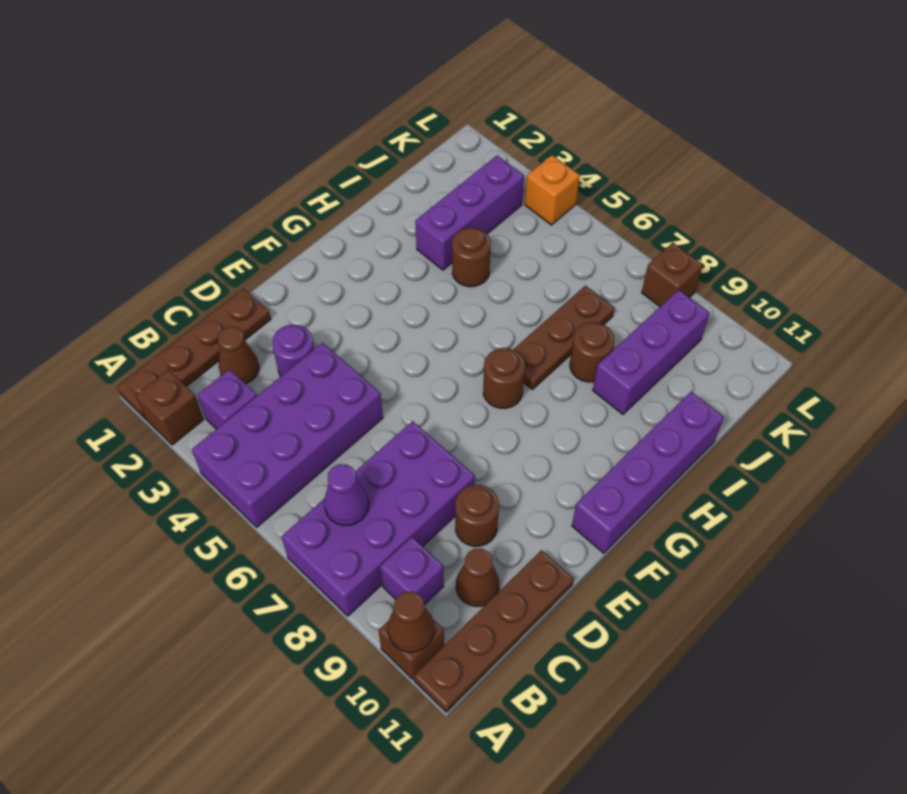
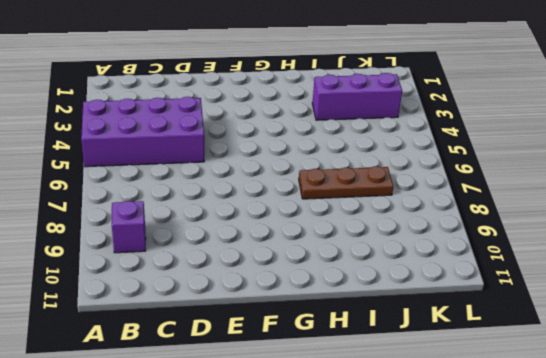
none -> brown plate A1:D1 level 1
none -> brown brick A2 level 1
none -> purple brick A7:D8 level 1

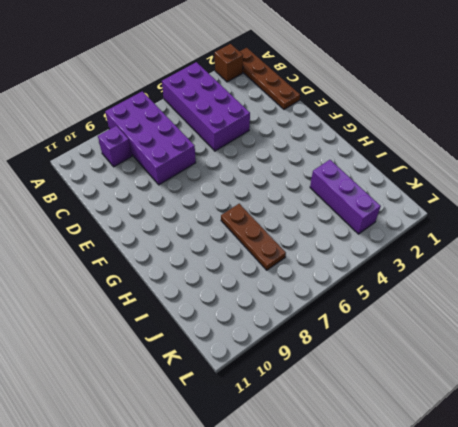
none -> brown brick A10 level 1
none -> brown plate A11:D11 level 1
none -> purple brick B3 level 1

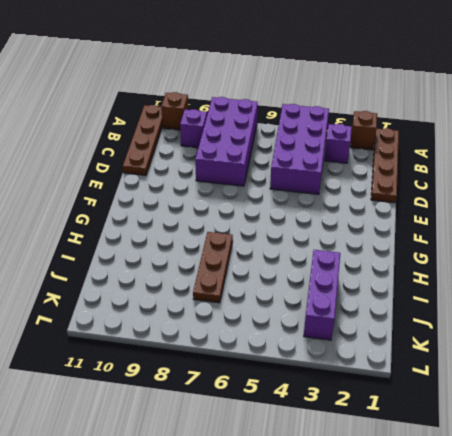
none -> brown cone C2 level 1
none -> brown cone C10 level 1
none -> purple round brick D3 level 1

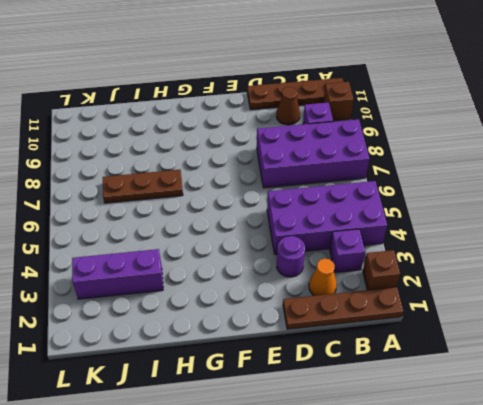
orange cone C2 level 1 -> brown cone C2 level 1
none -> brown round brick D9 level 1
none -> purple brick F11:I11 level 1
none -> brown round brick G7 level 1

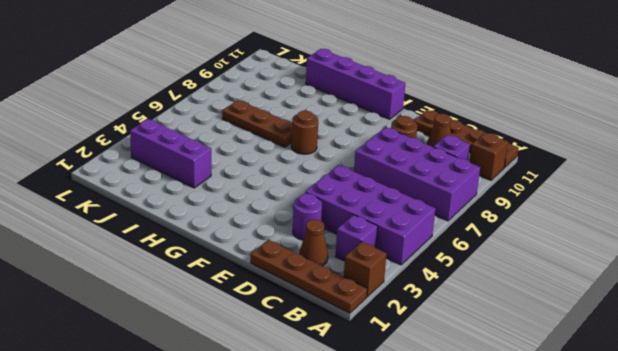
none -> brown round brick I4 level 1
none -> brown round brick I8 level 1
none -> purple brick I9:K9 level 1

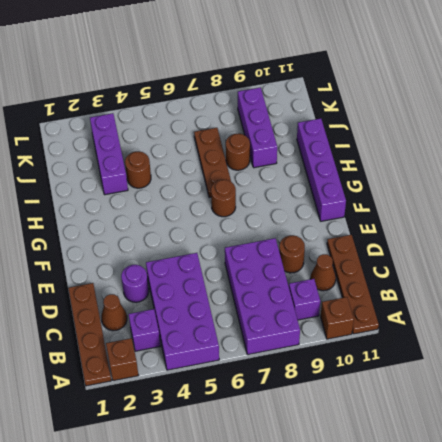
none -> orange brick L4 level 1
none -> brown brick L8 level 1
none -> brown cone A10 level 2

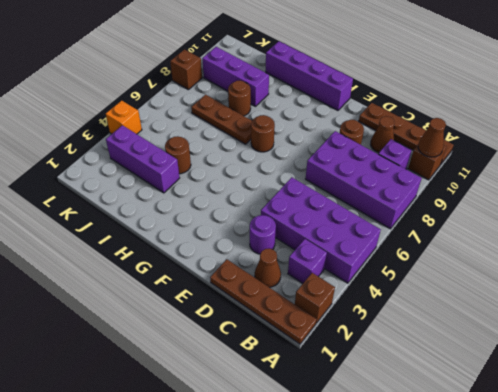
none -> purple cone B7 level 2

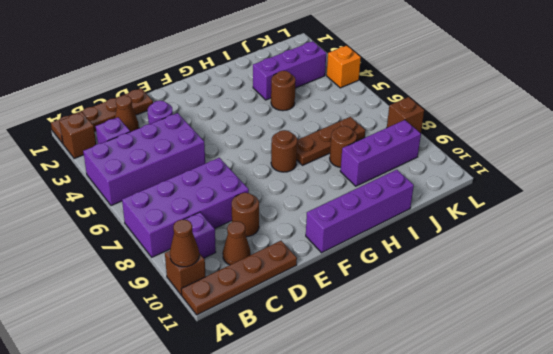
none -> purple cone B7 level 2

